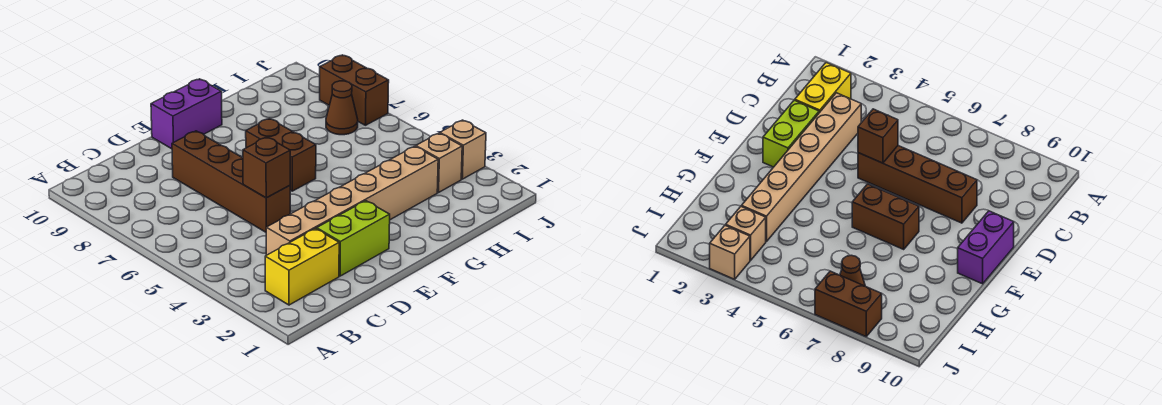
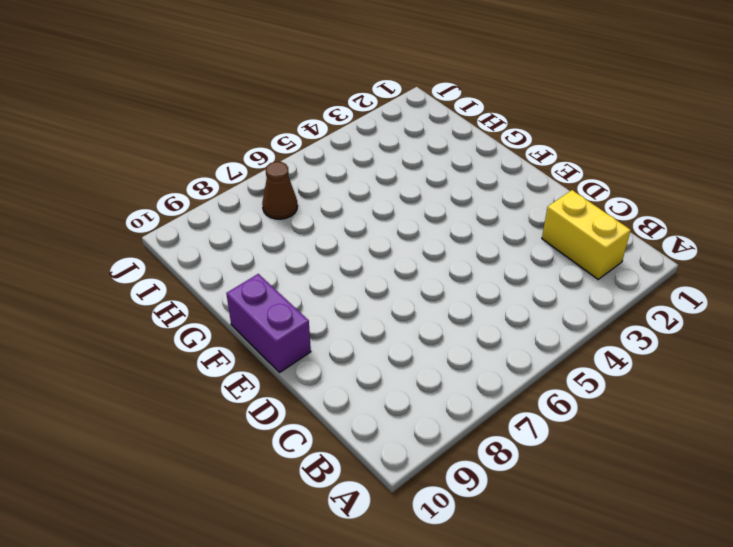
none -> tan brick C3:H3 level 1
none -> lime brick D2:E2 level 1

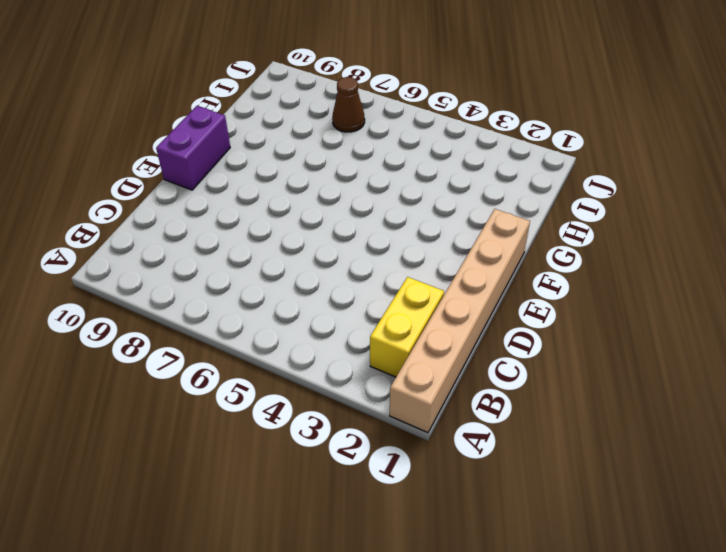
tan brick A1:F1 level 1 -> tan brick C3:H3 level 1
none -> lime brick D2:E2 level 1
none -> brown brick D5:D8 level 1

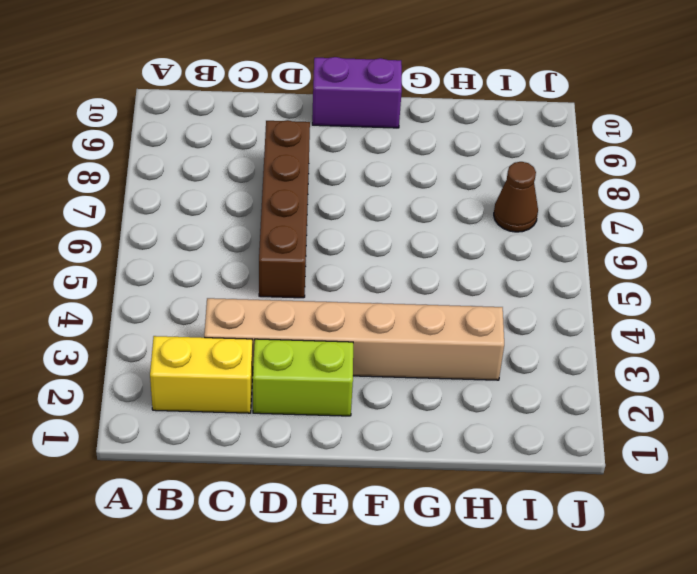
none -> brown brick F6:F7 level 1
none -> tan brick I3 level 1

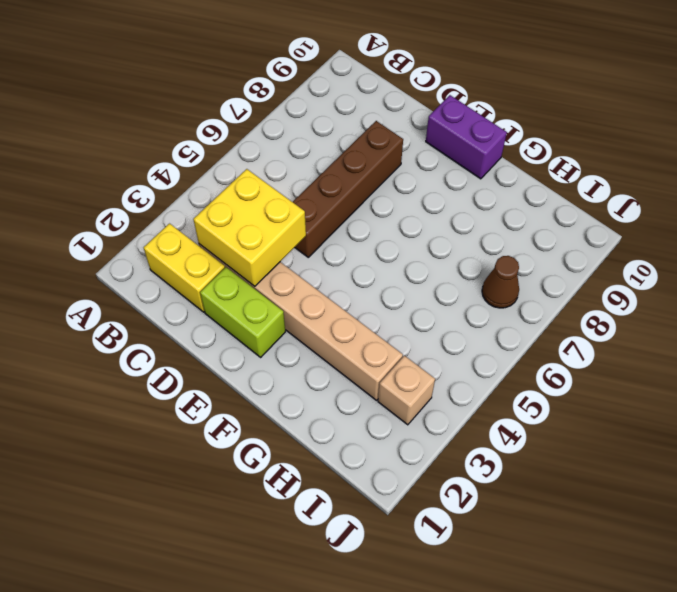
yellow brick C3:D4 level 2 -> none
none -> brown brick F6:F7 level 1
none -> tan brick J3 level 1

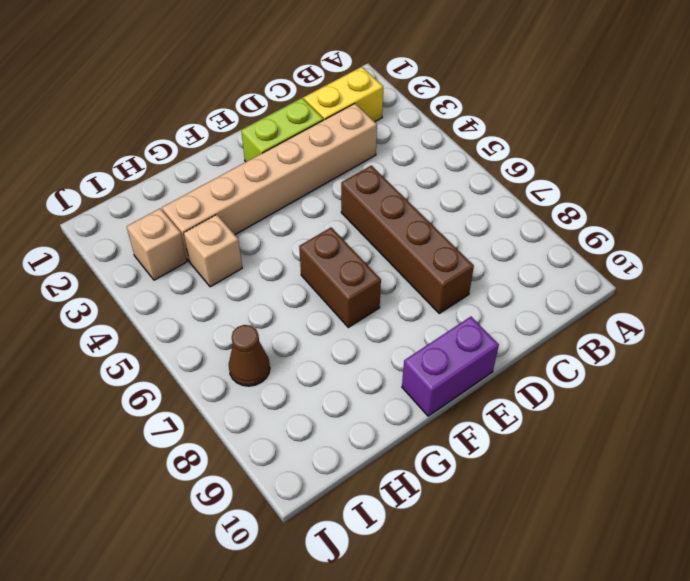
tan brick H4 level 1 -> tan brick J3 level 1
none -> brown brick J7:J8 level 1
none -> brown brick D5 level 2

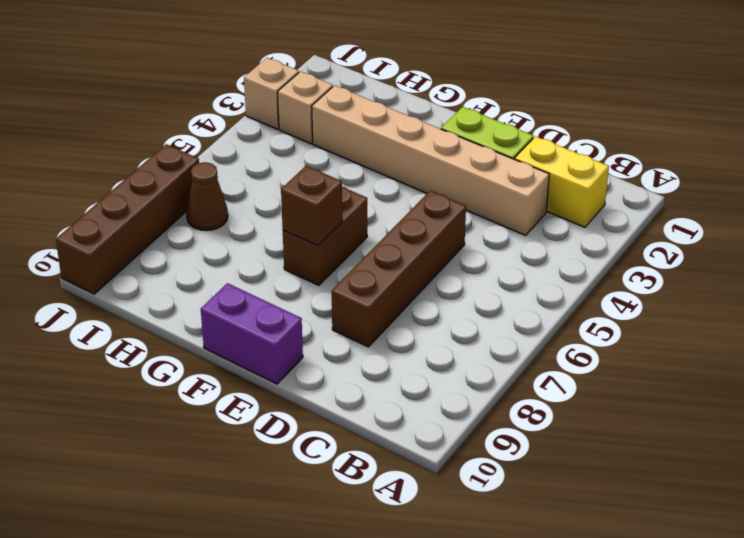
brown brick F7 level 2 -> brown brick D5 level 2
brown brick J7:J10 level 1 -> brown brick J7:J8 level 1

